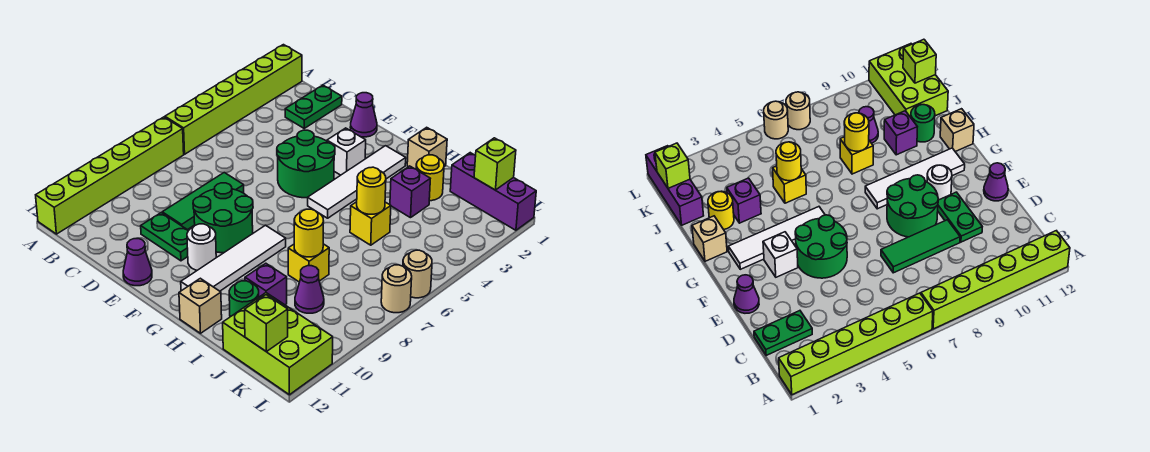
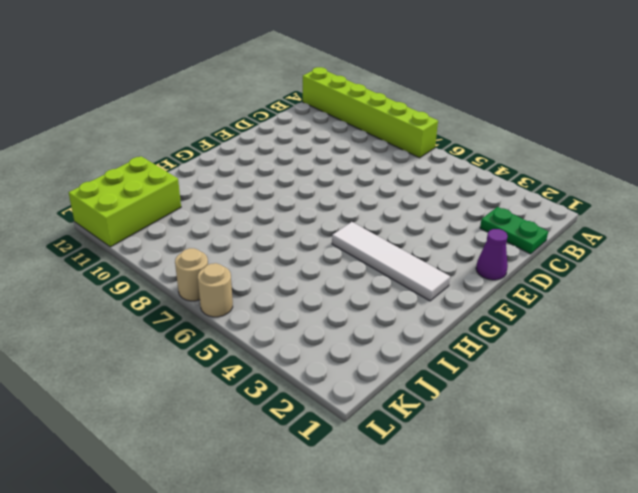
none -> lime brick A1:A6 level 1
none -> green tile D7:D9 level 1
none -> green plate D10:E10 level 1
none -> green round brick E4:F5 level 1

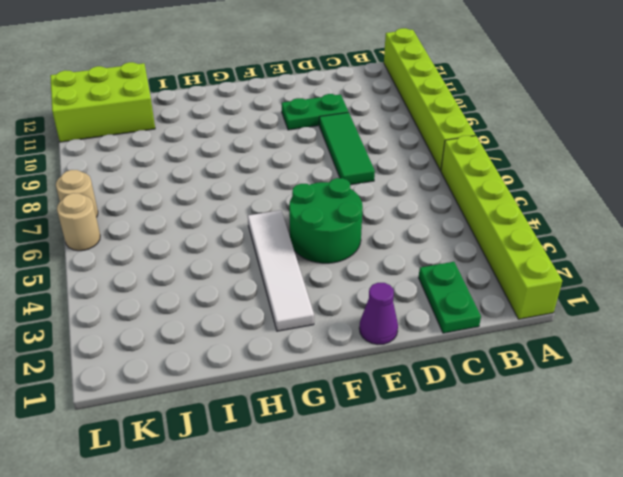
none -> green round brick E8:F9 level 1
none -> purple cone E12 level 1
none -> white brick F3 level 1
none -> white round brick F10 level 1

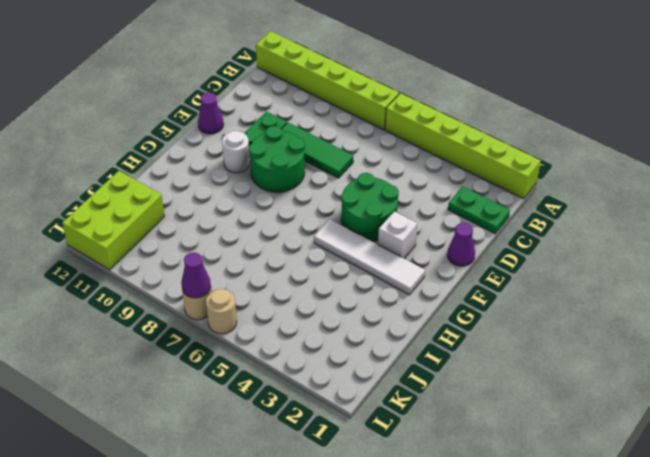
purple cone L7 level 2 -> purple cone J9 level 1
none -> white tile G8:G11 level 1
none -> tan brick H1 level 1
none -> tan brick H12 level 1
none -> yellow round brick I2 level 1

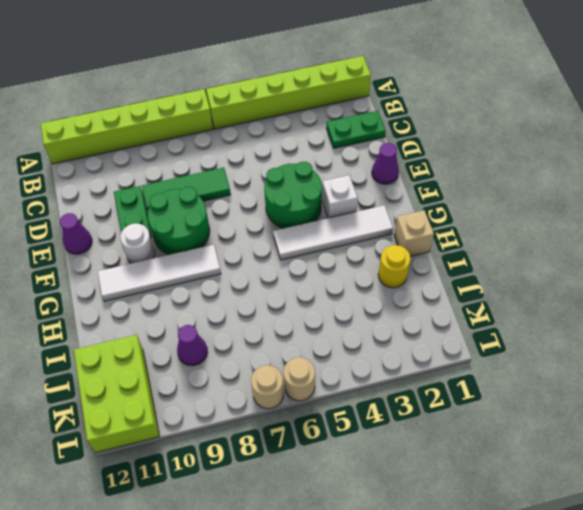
none -> tan brick H12 level 1
none -> purple brick I3 level 1
none -> yellow brick I5 level 1
none -> yellow brick I8 level 1

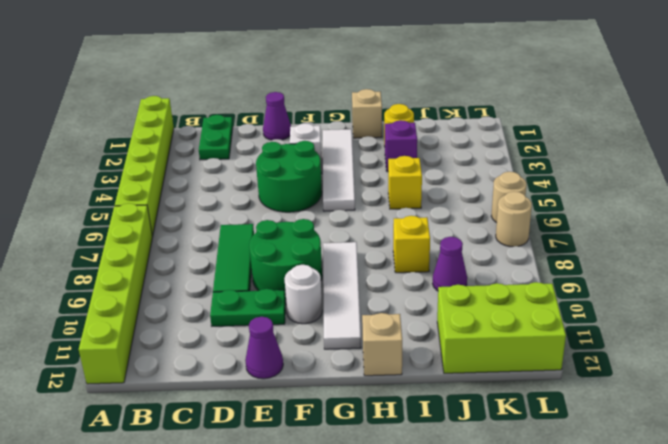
none -> purple brick I10 level 1
none -> green round brick I11 level 1
none -> purple brick J1:L1 level 1
none -> yellow round brick I5 level 2

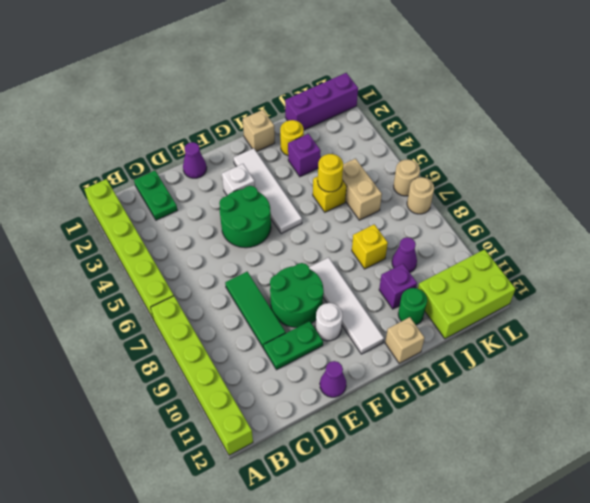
tan brick J5:J6 level 1 -> none
none -> yellow round brick I8 level 2
none -> lime brick K1 level 2
none -> lime brick K12 level 2

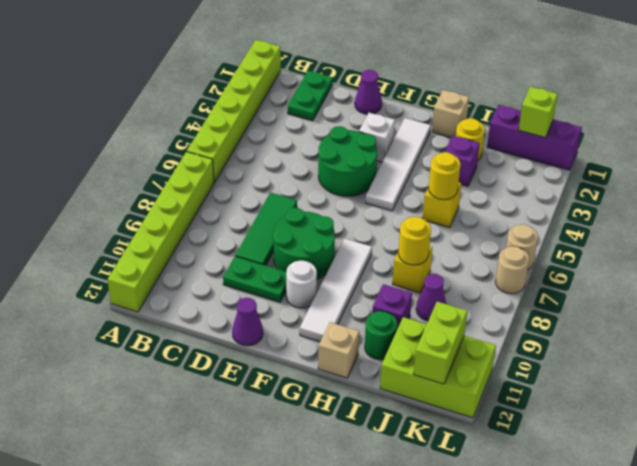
lime brick K11:K12 level 2 -> lime brick K12 level 2

